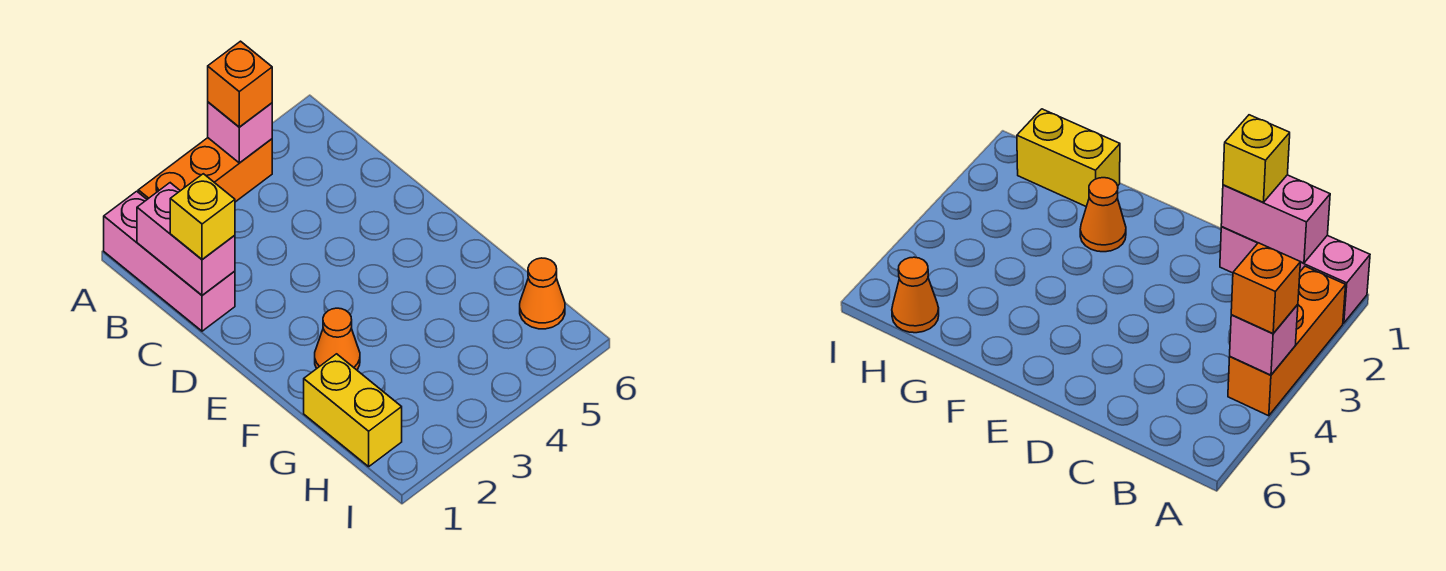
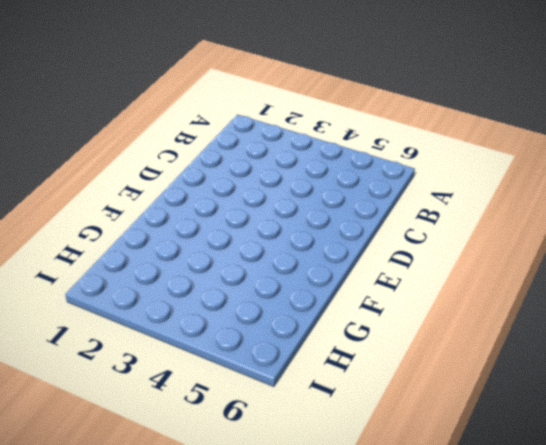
none -> pink brick A1:C1 level 1
none -> orange brick A2:A4 level 1

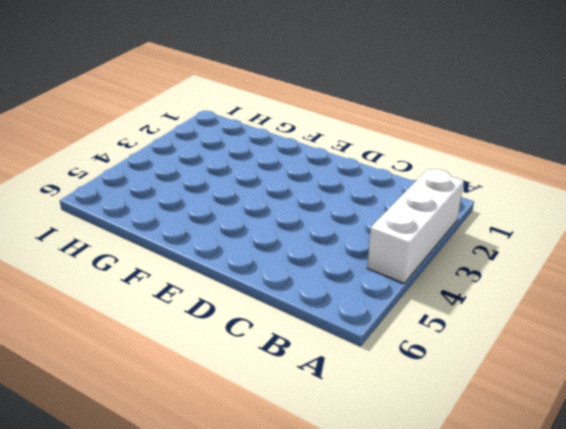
white brick A2:A4 level 1 -> orange brick A2:A4 level 1
none -> pink brick A1:C1 level 1
none -> orange cone F2 level 1

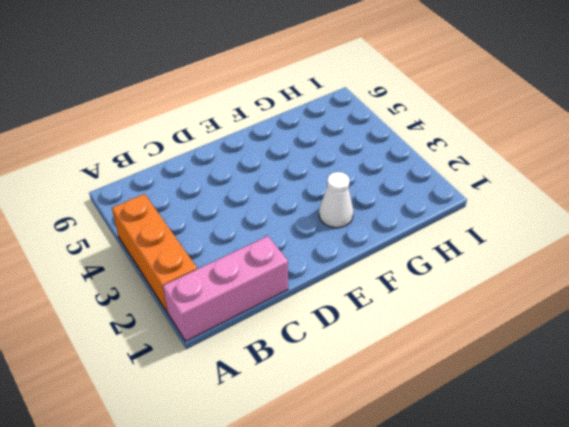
white cone F2 level 1 -> orange cone F2 level 1
none -> yellow brick G1:H1 level 1
none -> orange cone H6 level 1

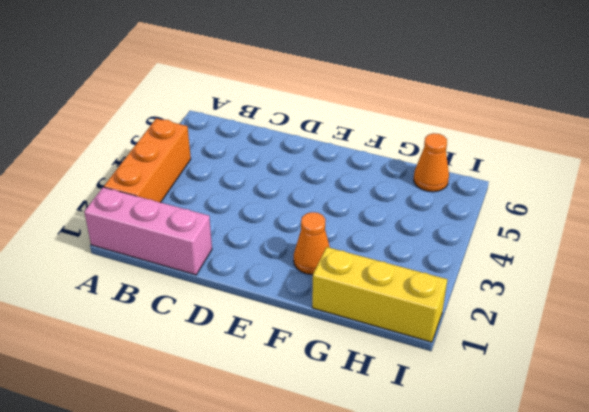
yellow brick G1:I1 level 1 -> yellow brick G1:H1 level 1
none -> pink brick A4 level 2
none -> pink brick B1:C1 level 2

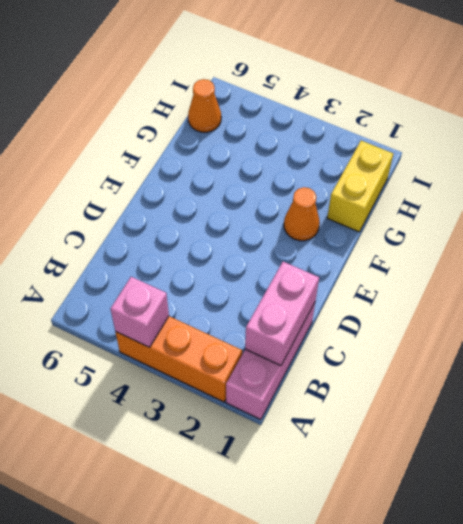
none -> orange brick A4 level 3
none -> yellow brick C1 level 3

